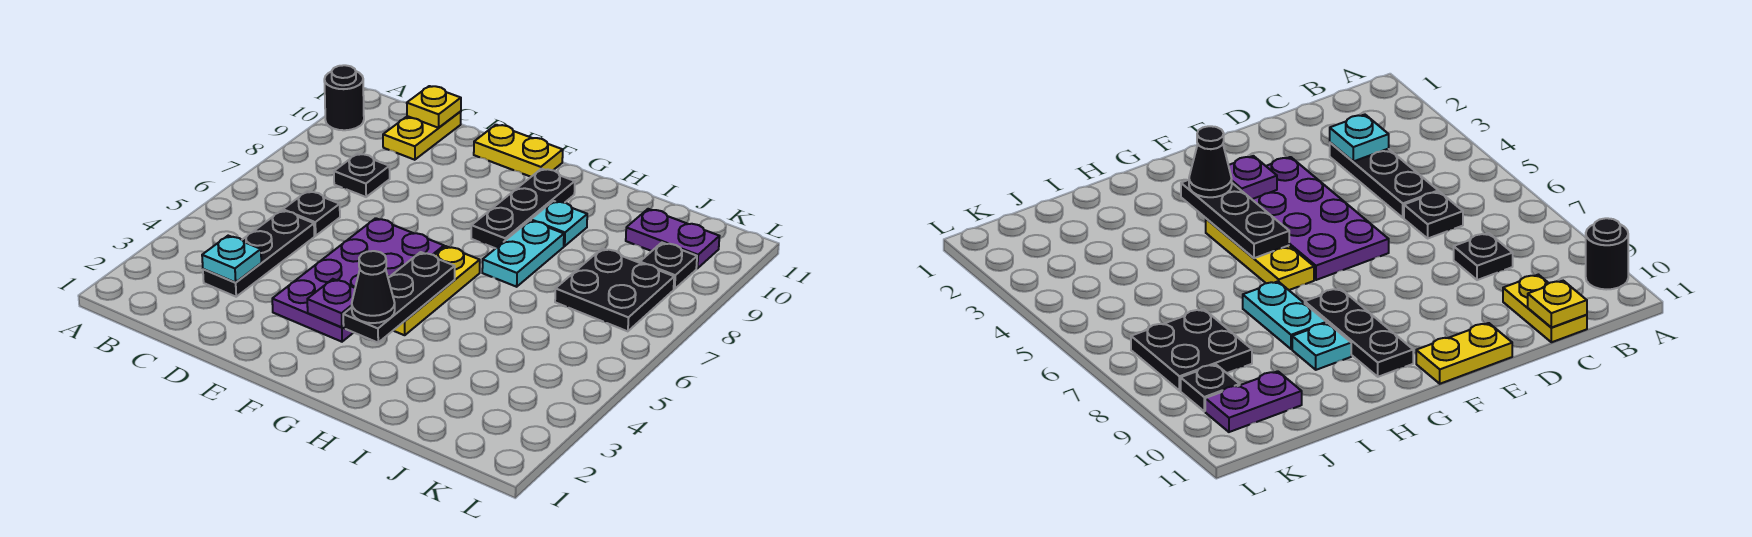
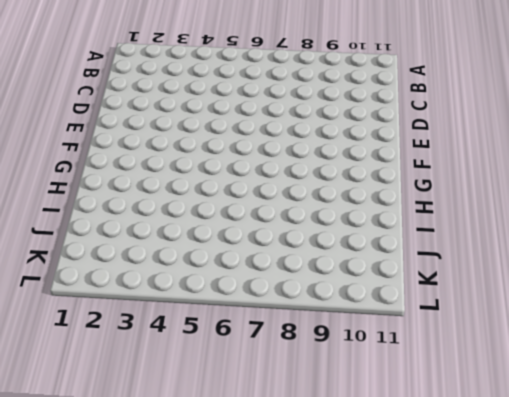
none -> black round brick A10 level 1
none -> black plate C3:C5 level 1
none -> black plate C6 level 1

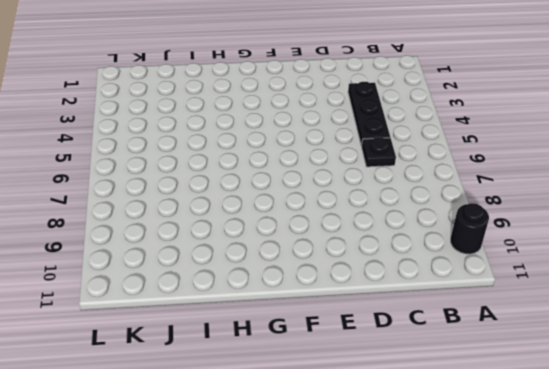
none -> black plate C8 level 1
none -> yellow plate C10:C11 level 1
none -> purple plate E3:F6 level 1

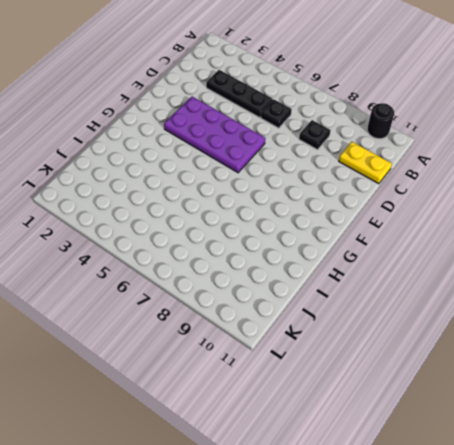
none -> yellow plate E11:F11 level 1
none -> yellow plate G4:G6 level 1
none -> black plate G8:G10 level 1

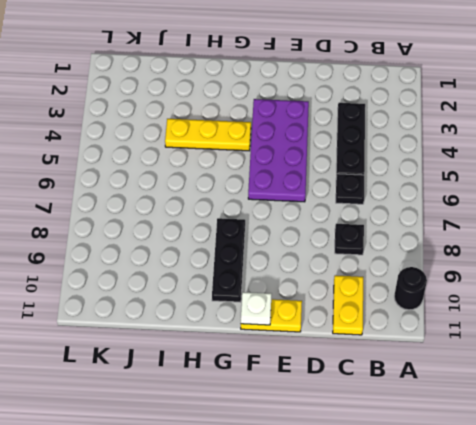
white plate F11 level 2 -> none
yellow plate G4:I4 level 1 -> yellow plate G4:G6 level 1
none -> cyan plate H7:H8 level 1
none -> cyan plate H9 level 1
none -> black plate J7:K8 level 1

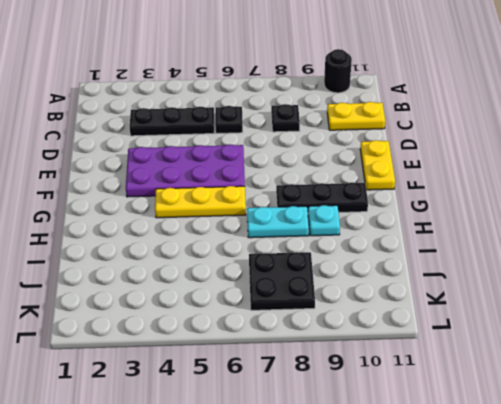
none -> purple plate J10:K10 level 1
none -> black plate K9 level 1
none -> cyan plate C3 level 2

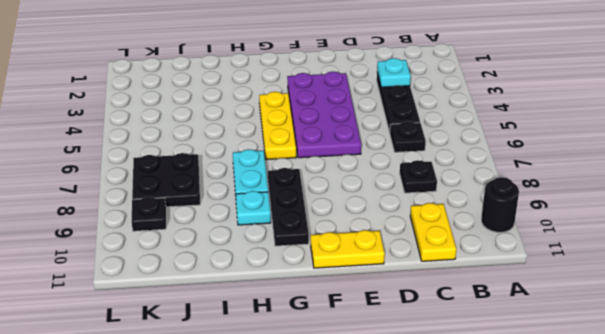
none -> purple plate J10:K10 level 1
none -> yellow plate C11 level 2
none -> purple plate F3 level 2

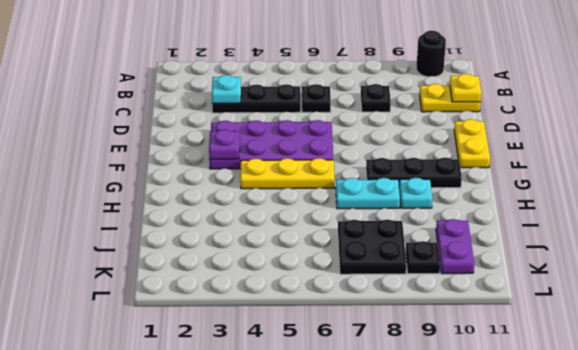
none -> black plate G3:G5 level 2
none -> black cone G3 level 3

